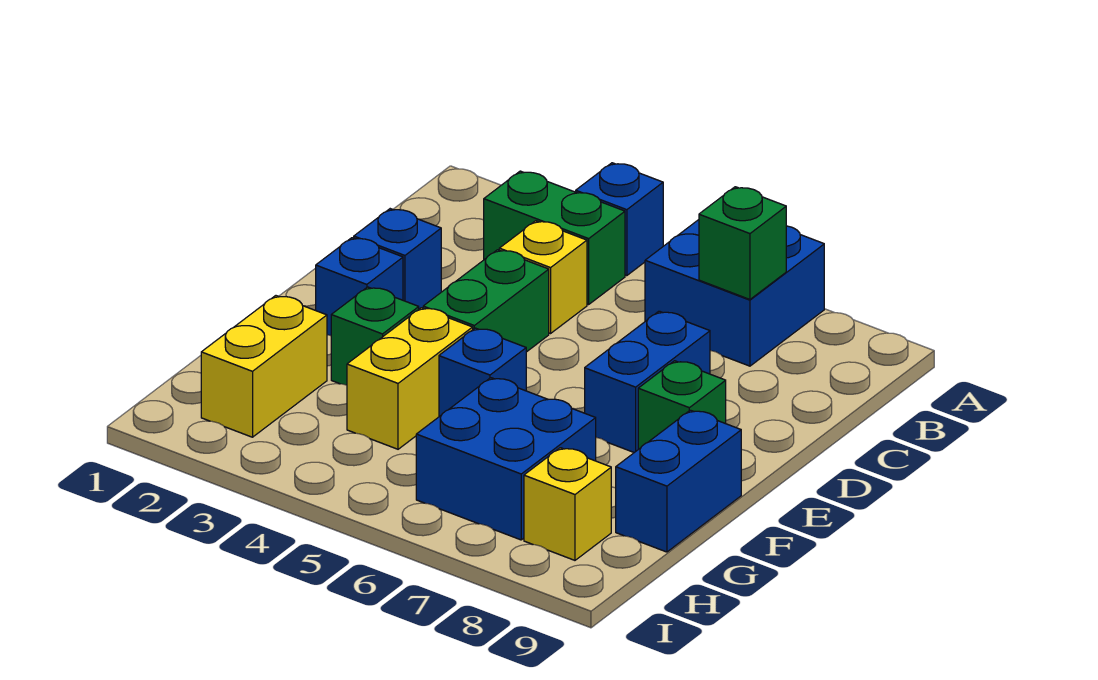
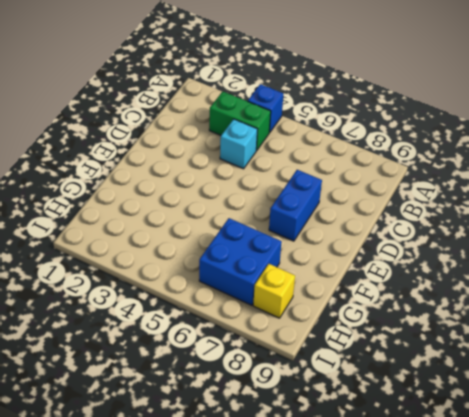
cyan brick C4 level 1 -> yellow brick C4 level 1
none -> blue brick A6:B7 level 1
none -> blue brick D2 level 1
none -> green brick D4:E4 level 1

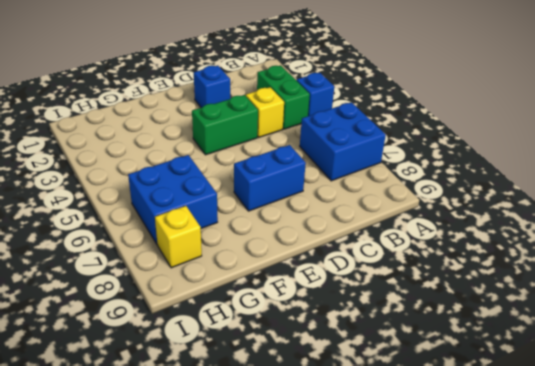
none -> blue brick E2 level 1
none -> green brick E8 level 1
none -> green brick F3 level 1

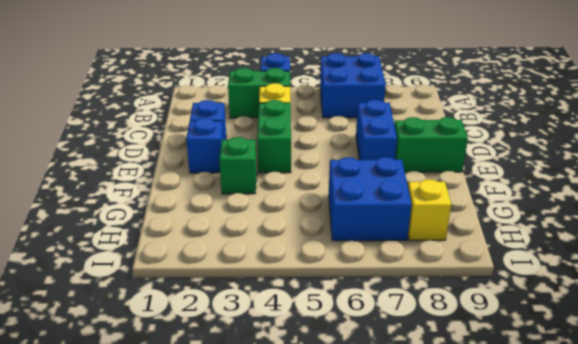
green brick E8:E9 level 1 -> green brick E8 level 1
none -> yellow brick F4:G4 level 1
none -> blue brick F5 level 1
none -> blue brick F9:G9 level 1

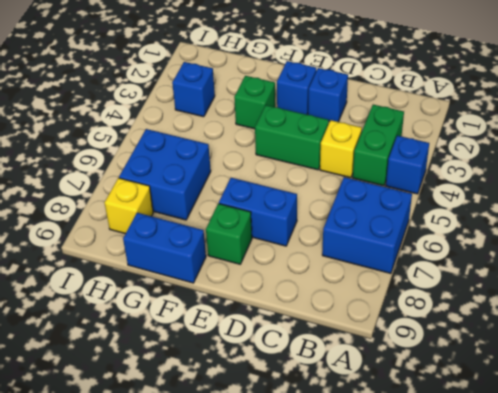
blue brick H3 level 1 -> blue brick F5 level 1
none -> yellow brick F4:G4 level 1
none -> yellow brick G2:H2 level 1
none -> green brick B7 level 2

